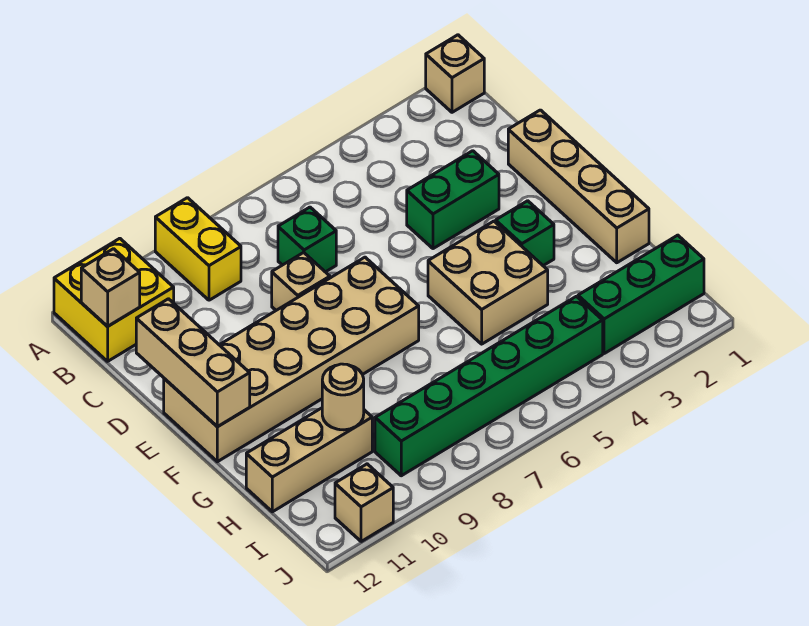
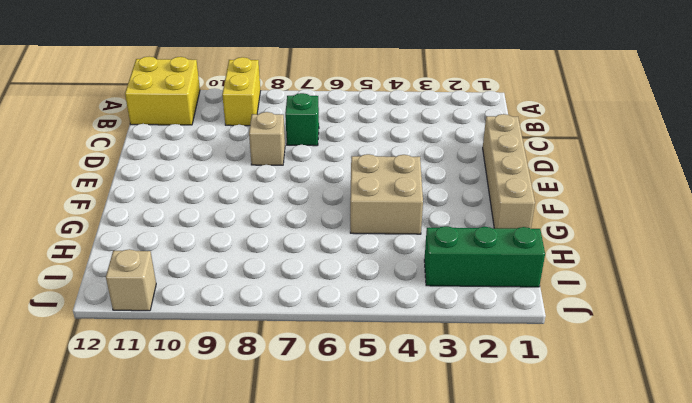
none -> tan brick A1 level 1
none -> green brick D3:D4 level 1
none -> tan brick E7:F12 level 1

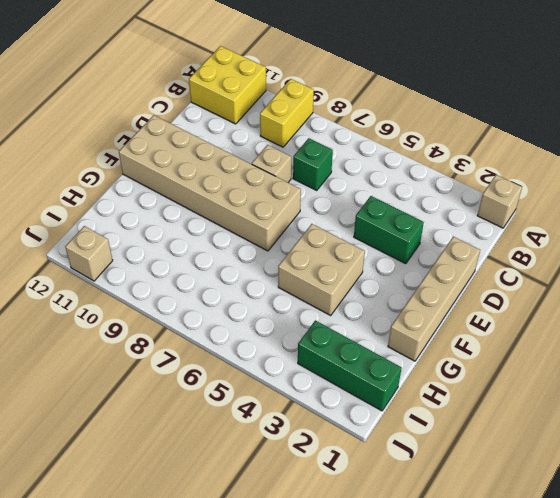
none -> green brick F3 level 1
none -> tan brick H10:H12 level 1
none -> green brick I4:I9 level 1

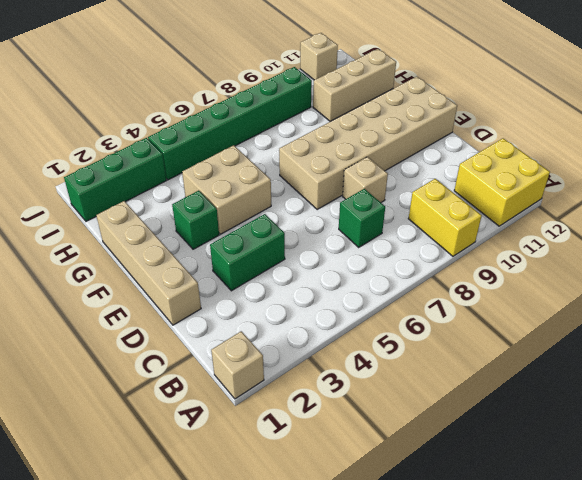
none -> tan brick B12 level 2
none -> tan brick D12:F12 level 2
none -> tan round brick H10 level 2

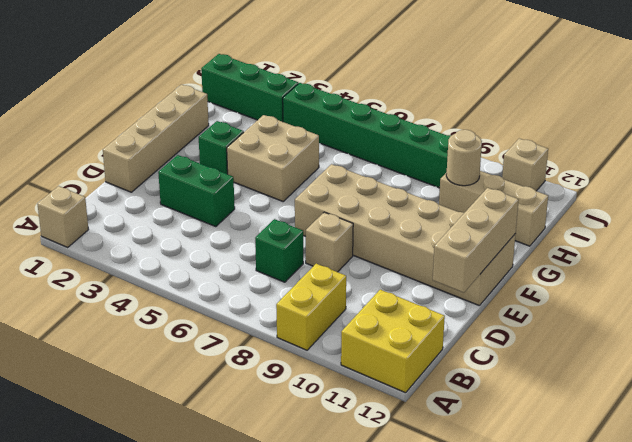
none -> tan brick B12 level 2

